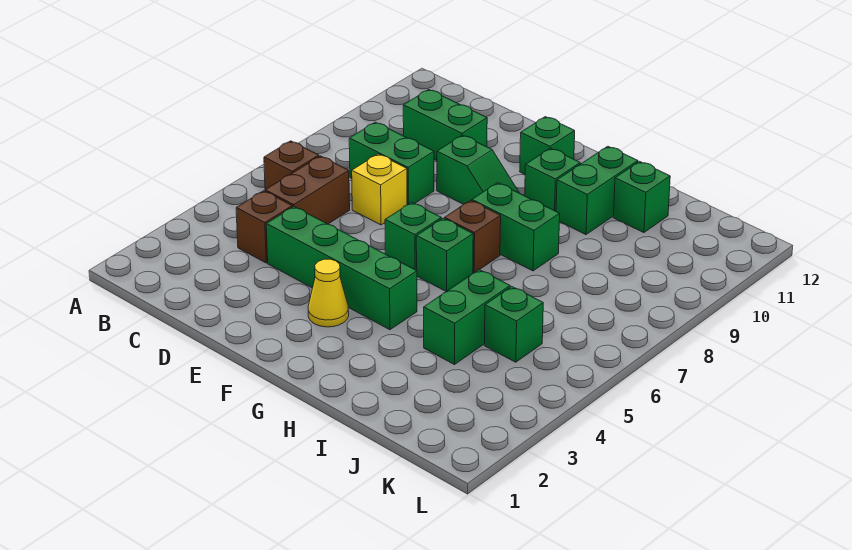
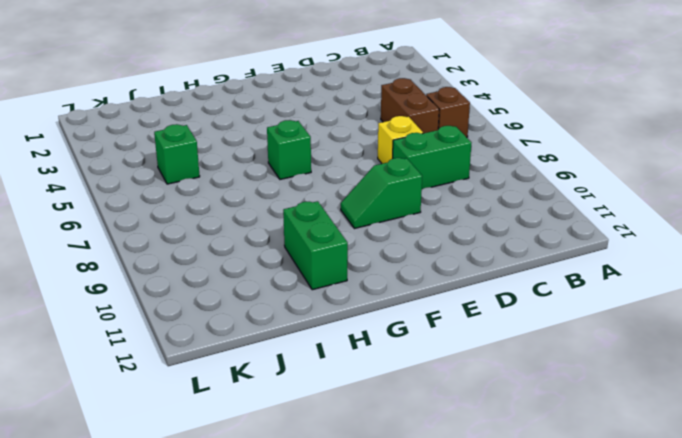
none -> brown brick C4 level 1
none -> green brick C10:D10 level 1
none -> green brick D4:G4 level 1

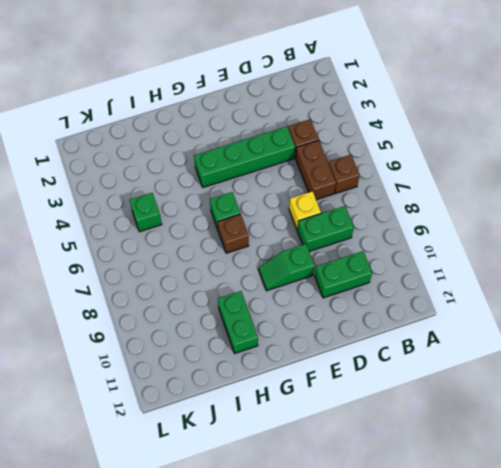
none -> yellow cone F3 level 1
none -> green brick F6 level 1
none -> green brick F11 level 1

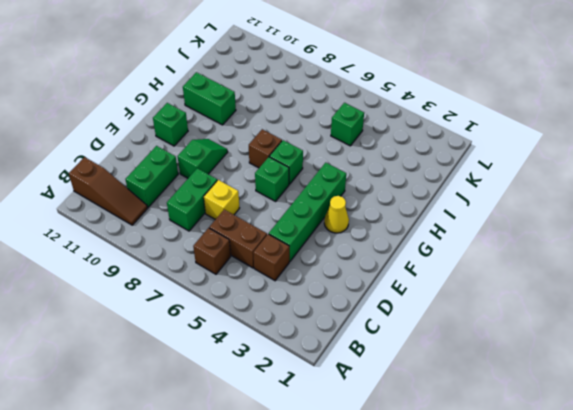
brown slope B10:B12 level 1 top 12 -> none
none -> green brick G8:H8 level 1
none -> green brick G10 level 1
none -> green brick I4:I5 level 1

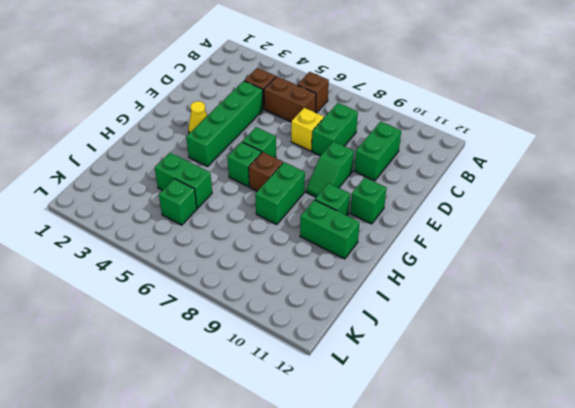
none -> green brick I11 level 1

